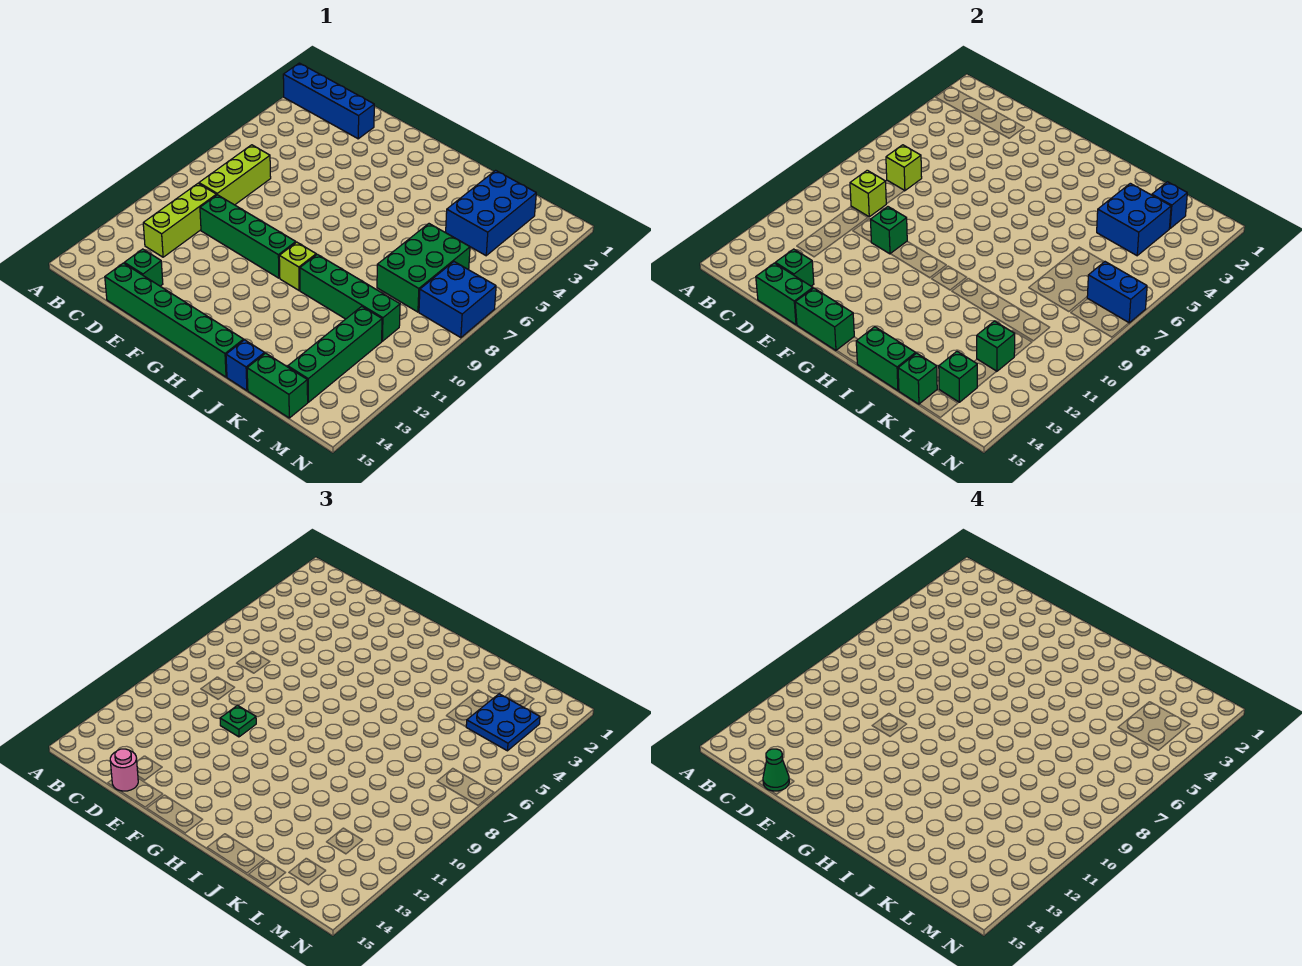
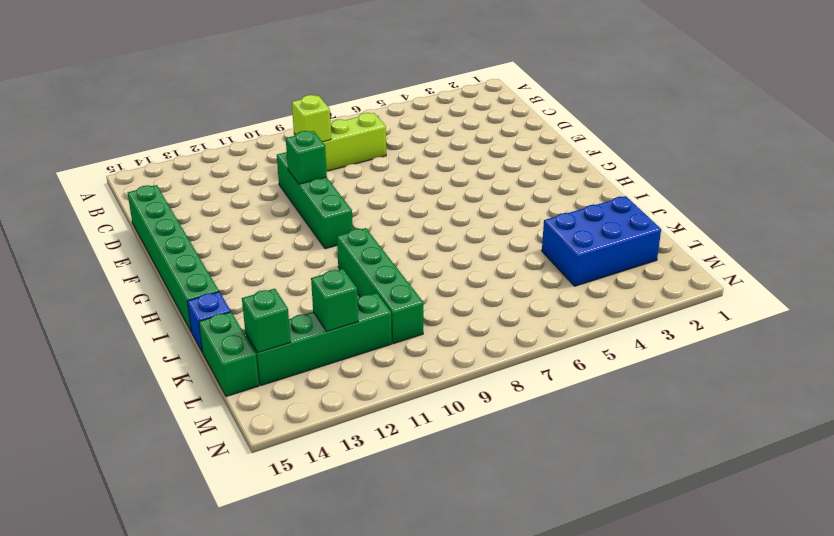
none -> blue brick A2:D2 level 1
none -> lime brick C10:C12 level 1
none -> green brick D14 level 1
none -> lime brick H10 level 1

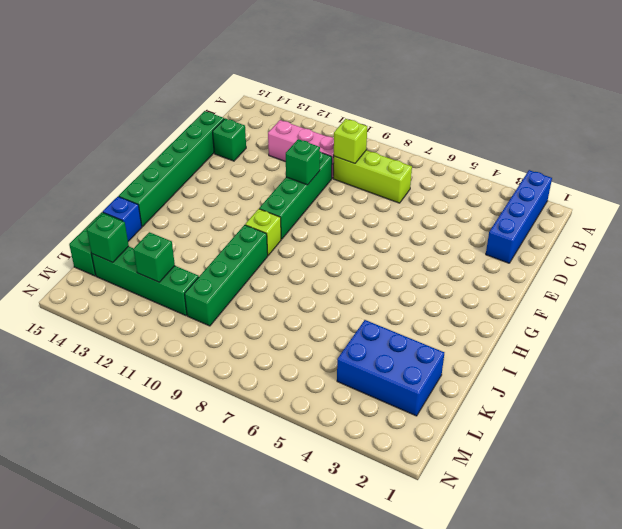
pink brick C10:C12 level 1 -> lime brick C10:C12 level 1
none -> green brick K6:L8 level 1
none -> blue brick M7:N8 level 1
none -> lime brick C7 level 2
none -> green brick D14 level 2

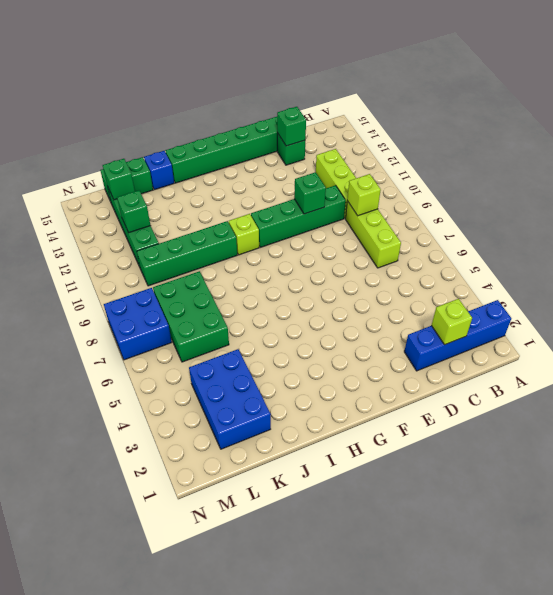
lime brick C2 level 2 -> lime brick C7 level 2
none -> green brick D15:E15 level 2
none -> green brick F15:G15 level 2
none -> green brick I15:J15 level 2
none -> blue brick K3:L4 level 2

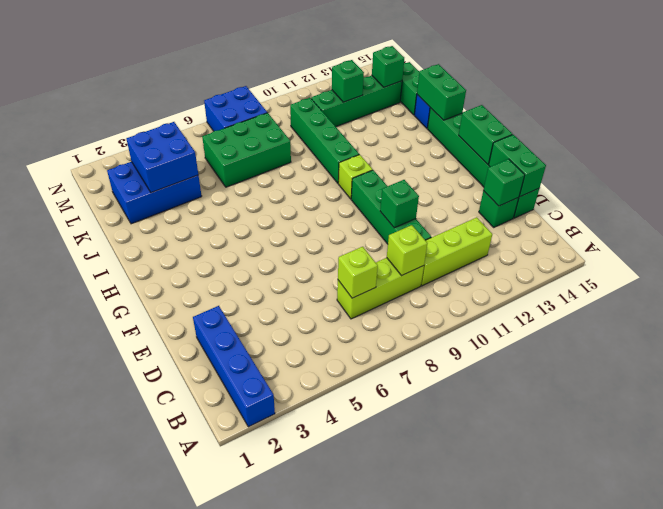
none -> green brick K15 level 2
none -> blue brick L2 level 2
none -> blue brick M7:N7 level 2
none -> pink round brick D15 level 3

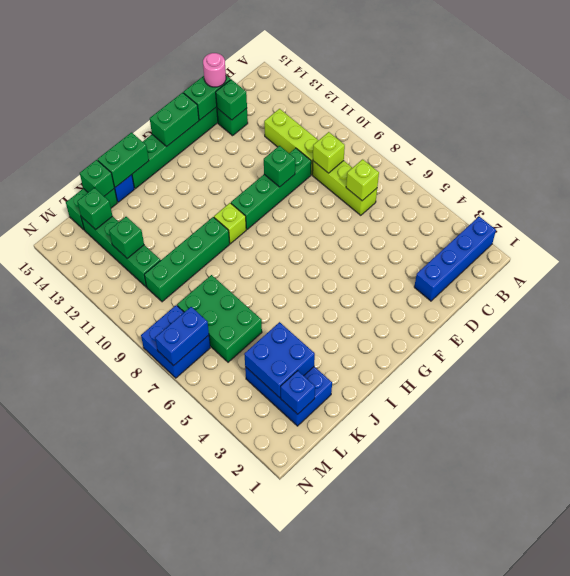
none -> green plate E10 level 3
none -> blue plate L3:M4 level 3
none -> green cone D15 level 4

